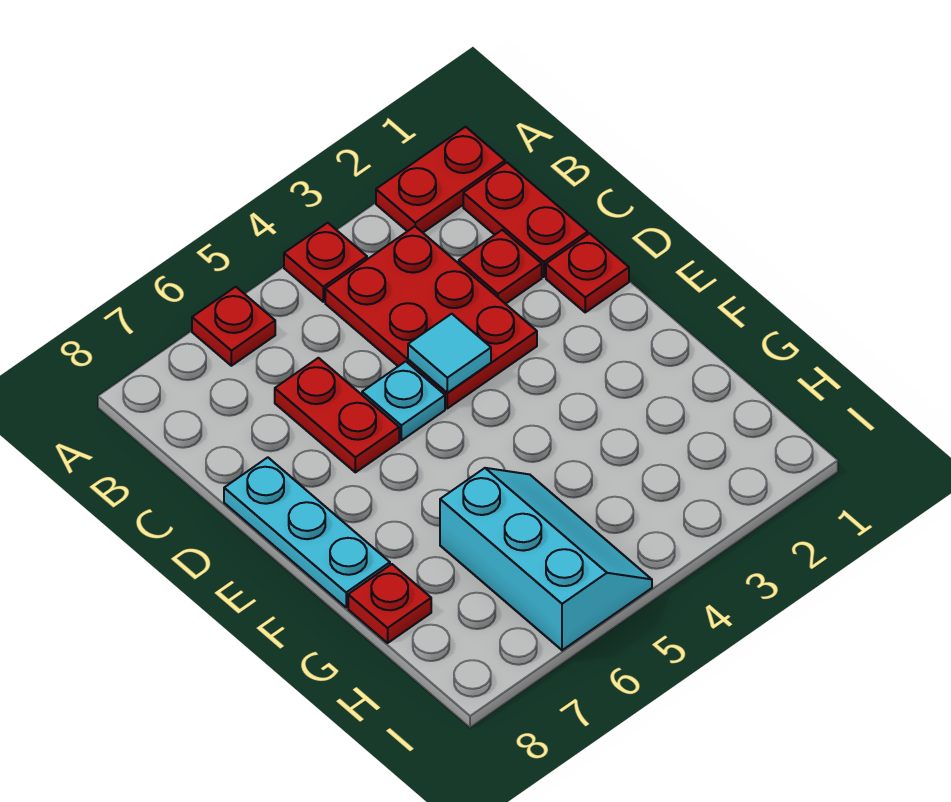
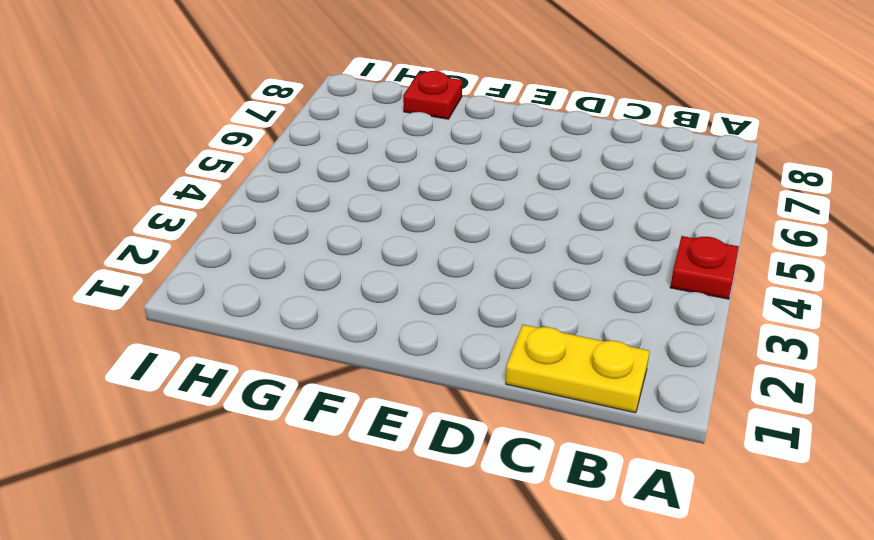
yellow plate B1:C1 level 1 -> red plate B1:C1 level 1
none -> red plate A1:A2 level 1
none -> red plate A6 level 1
none -> red plate B3:D4 level 1

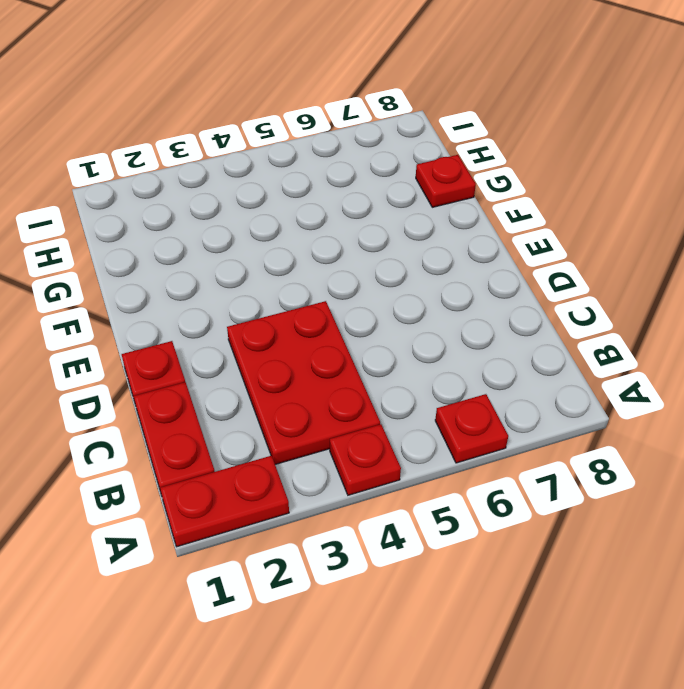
none -> red plate C2 level 1
none -> red plate C6:D6 level 1
none -> cyan plate D5 level 1

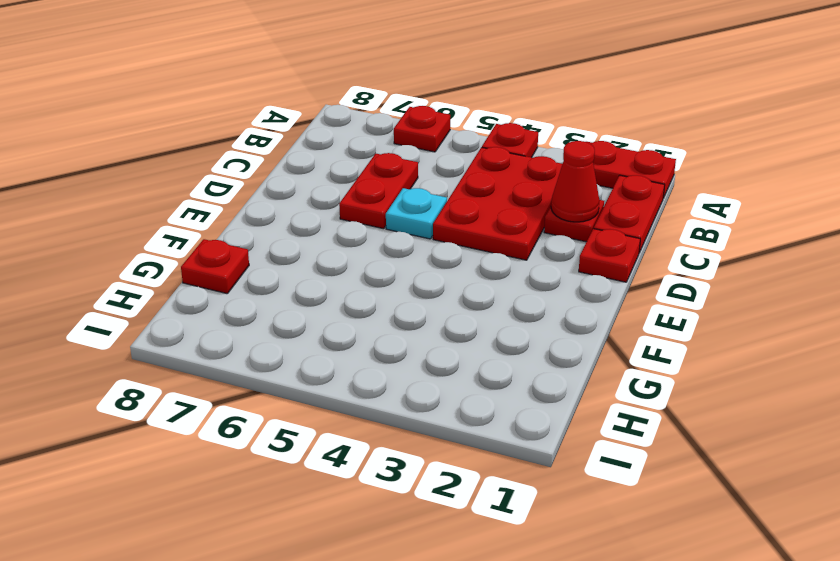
red cone C2 level 2 -> none
none -> cyan plate D8:F8 level 1
none -> cyan slope G5:I6 level 1 top 6
none -> cyan tile D4 level 2

